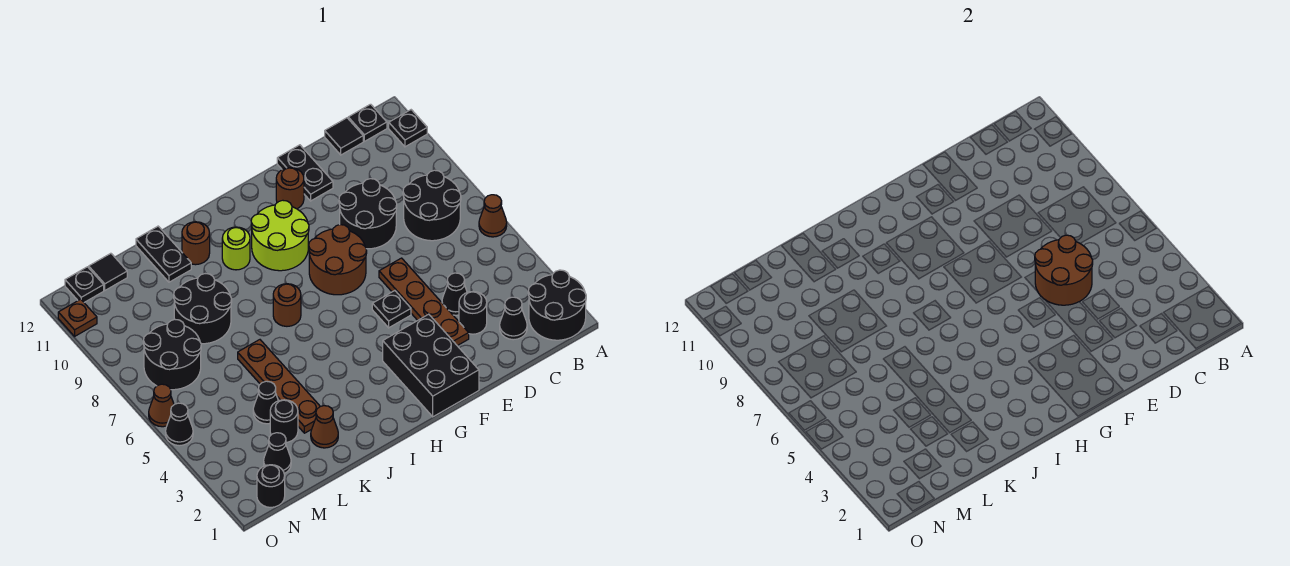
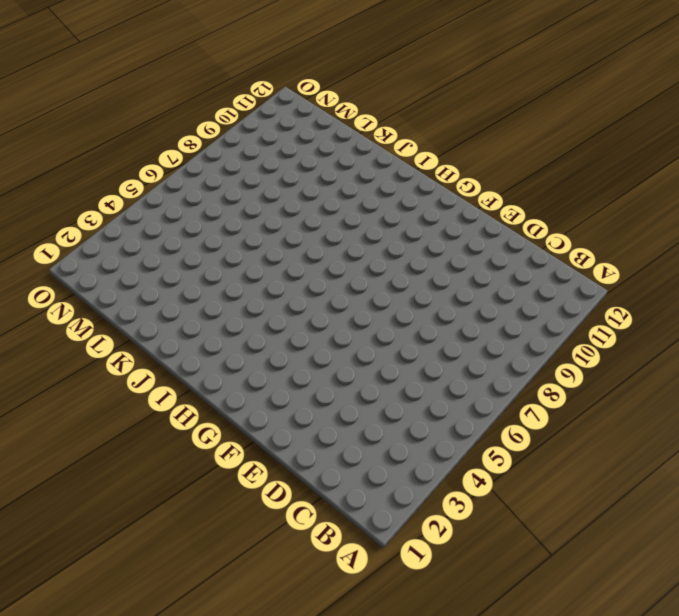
none -> black round brick A1:B2 level 1
none -> brown cone A6 level 1
none -> black plate A11 level 1
none -> black round brick B7:C8 level 1

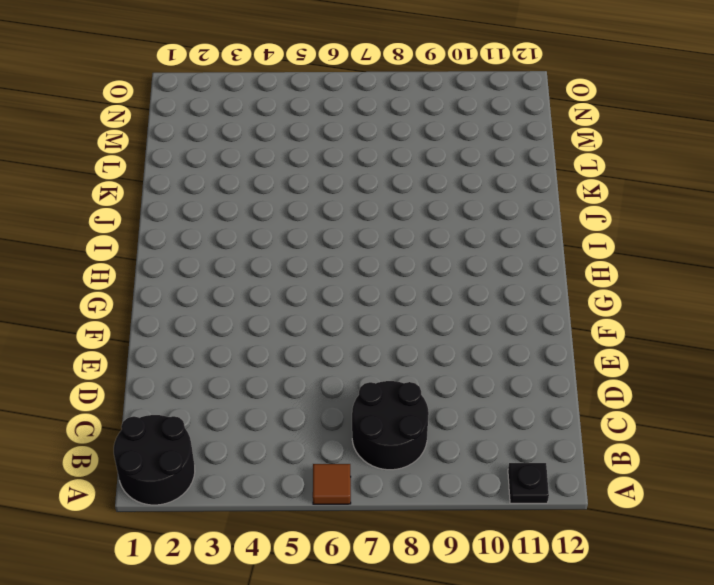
brown tile A6 level 1 -> brown cone A6 level 1
none -> black plate B12 level 1
none -> black cone C2 level 1
none -> black tile C12 level 1
none -> black round brick D3 level 1

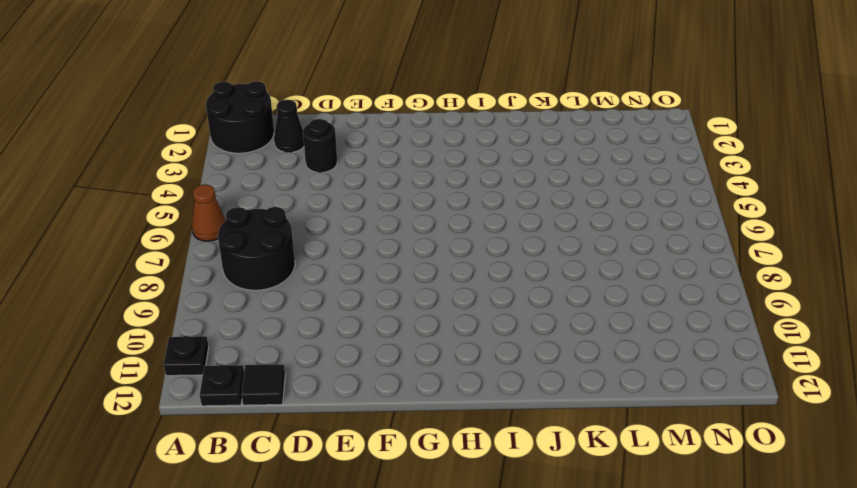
none -> black cone D4 level 1
none -> black round brick D8:E9 level 1
none -> brown plate E3:E6 level 1
none -> black plate E11:E12 level 1

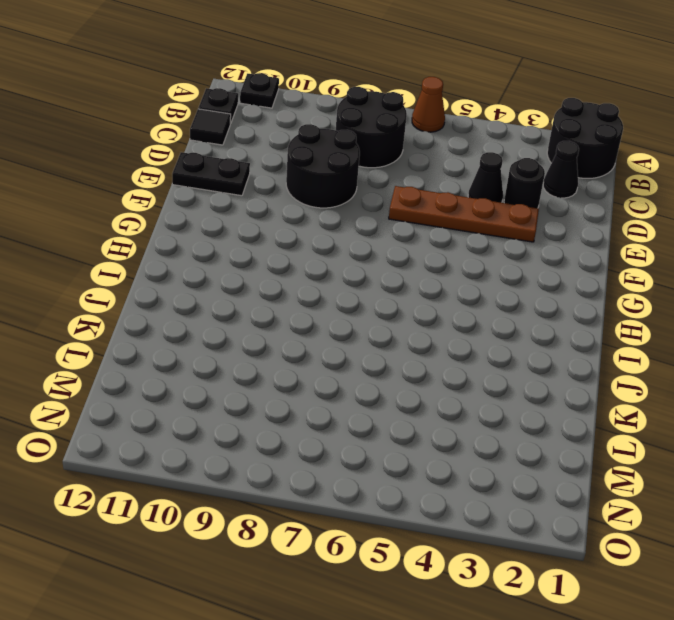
none -> black brick F1:G3 level 1
none -> black plate F5 level 1
none -> brown round brick F7:G8 level 1
none -> brown round brick F11 level 1

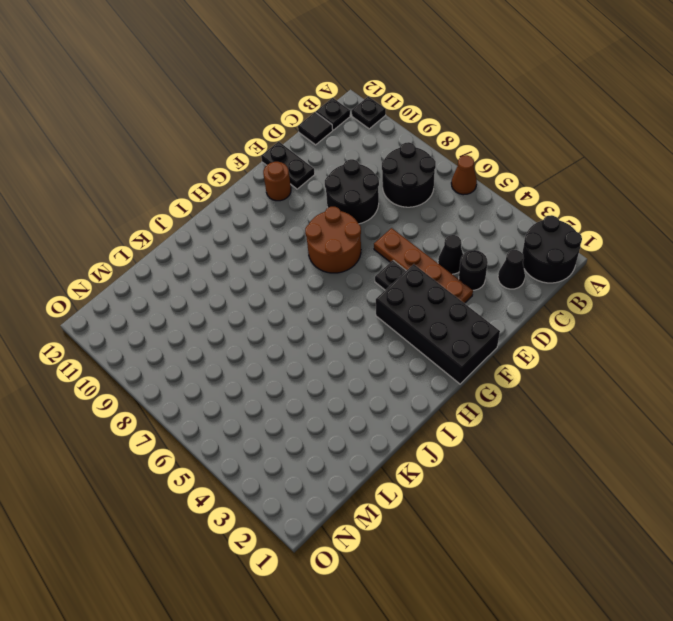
black brick F1:G4 level 1 -> black brick F1:G3 level 1
none -> lime round brick G9:H10 level 1
none -> brown round brick I7 level 1
none -> lime round brick I10 level 1
none -> brown round brick J11 level 1

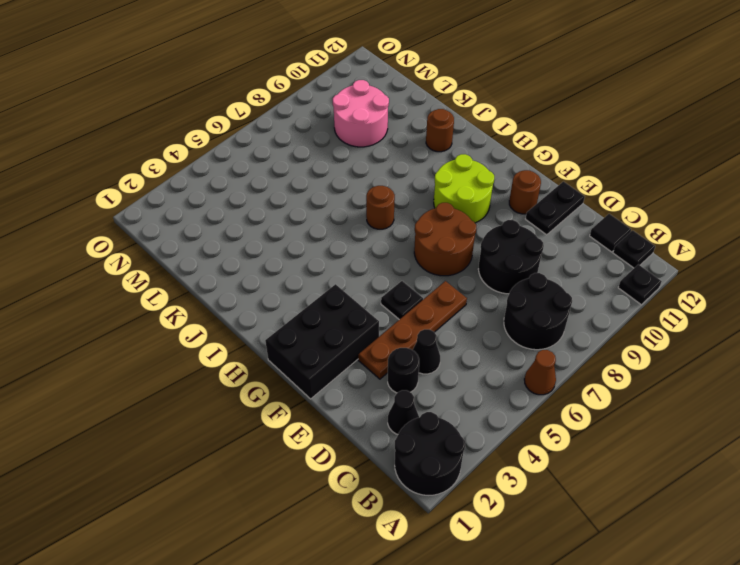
pink round brick L9:M10 level 1 -> black round brick K8:L9 level 1
none -> lime round brick I10 level 1
none -> brown cone K2 level 1
none -> brown plate K3:K6 level 1
none -> black plate K11:K12 level 1

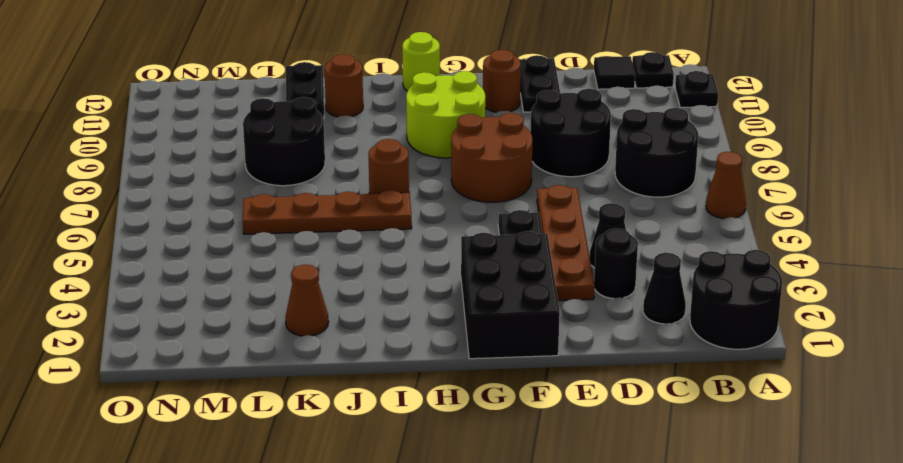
lime round brick H12 level 1 -> lime round brick I10 level 1
brown plate I6:L6 level 1 -> brown plate K3:K6 level 1
none -> black round brick L3 level 1
none -> black cone L4 level 1
none -> black cone M2 level 1
none -> black round brick M7:N8 level 1

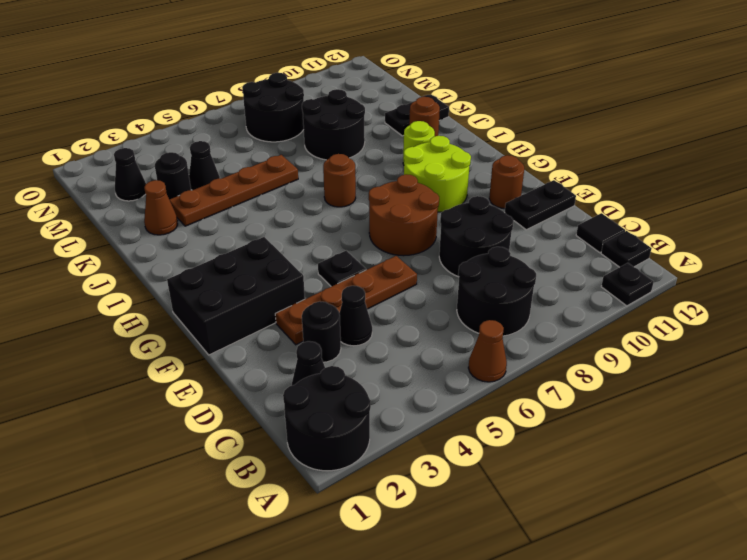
none -> black tile M12 level 1
none -> black round brick N1 level 1
none -> black plate N12 level 1
none -> black cone O5 level 1

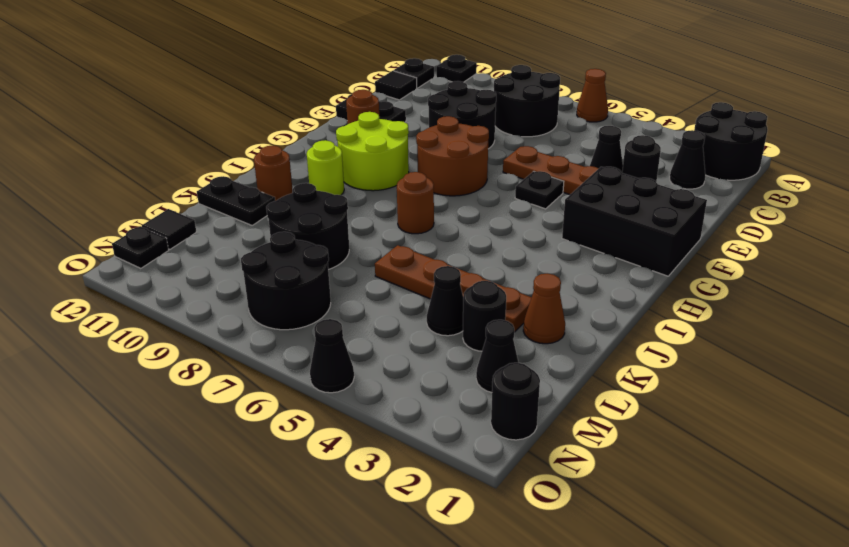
none -> brown cone O6 level 1
none -> brown plate O11 level 1
none -> brown round brick D5:E6 level 2

